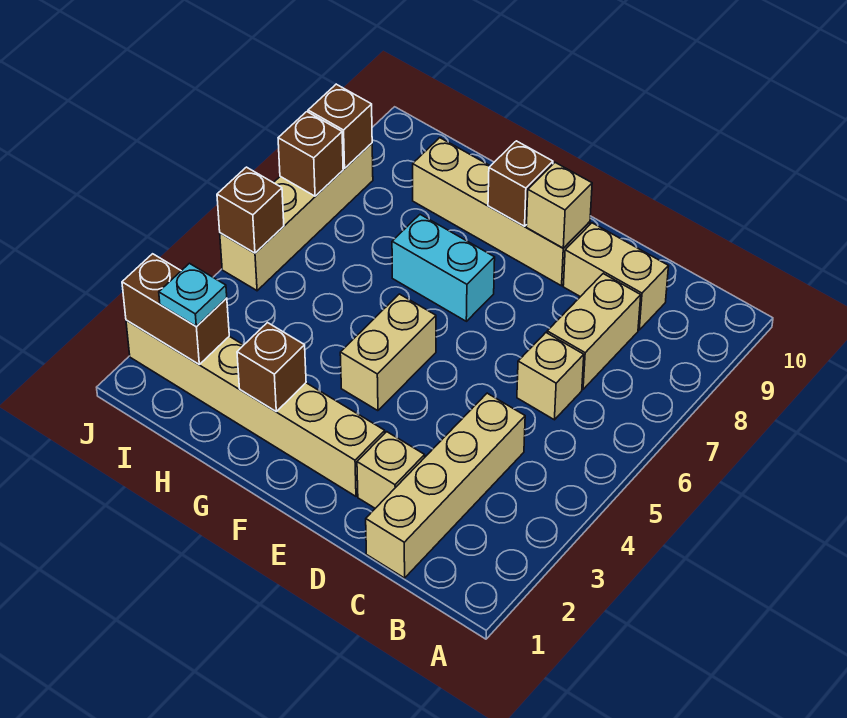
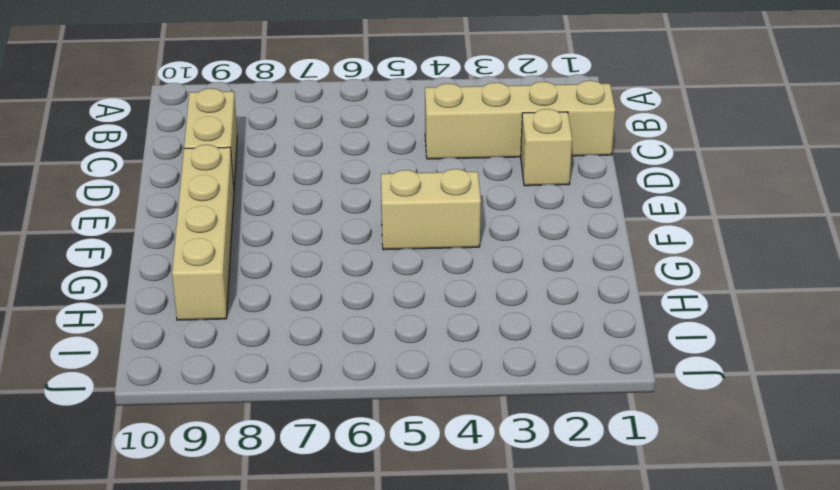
none -> tan brick C6 level 1
none -> tan brick C7:C8 level 1
none -> tan brick E2:J2 level 1

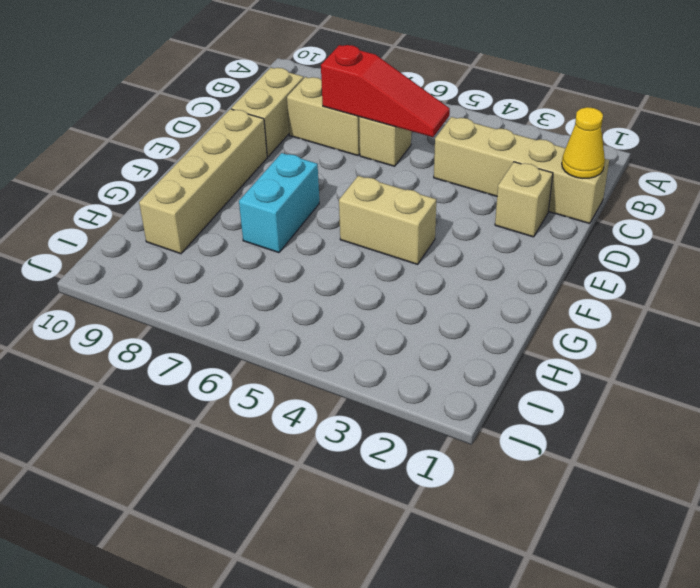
yellow cone C1 level 2 -> none
red slope C5:C7 level 2 top 7 -> none
none -> tan brick E2:J2 level 1
none -> tan brick J5:J8 level 1
none -> tan brick E9 level 2

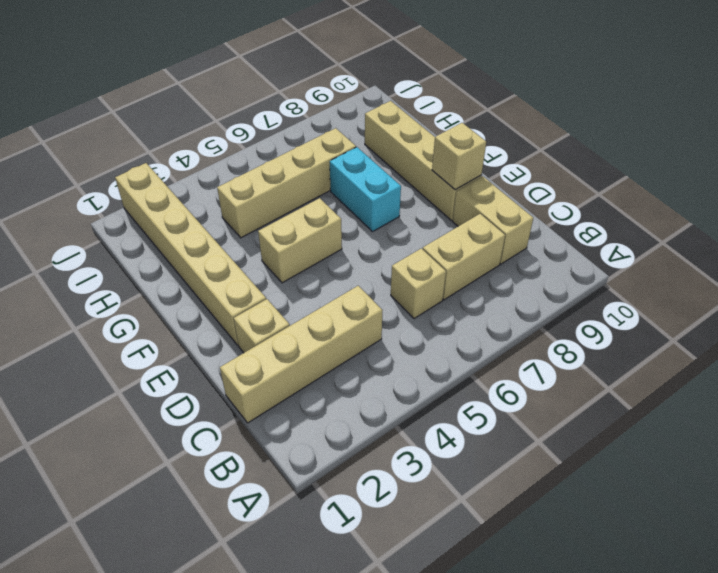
tan brick H4:H7 level 1 -> tan brick J5:J8 level 1
none -> brown brick F9 level 2
none -> brown brick G2 level 2
none -> brown brick I2:J2 level 2

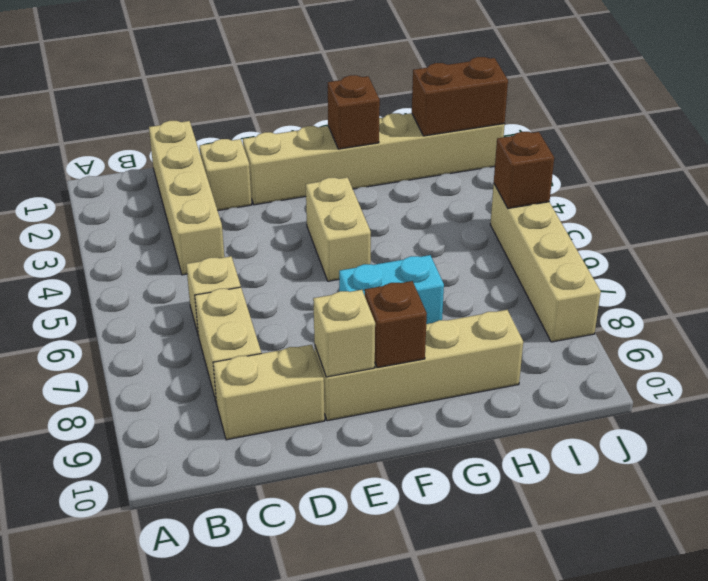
none -> brown brick J7 level 2
none -> brown brick J8 level 2
none -> cyan plate I2 level 3

